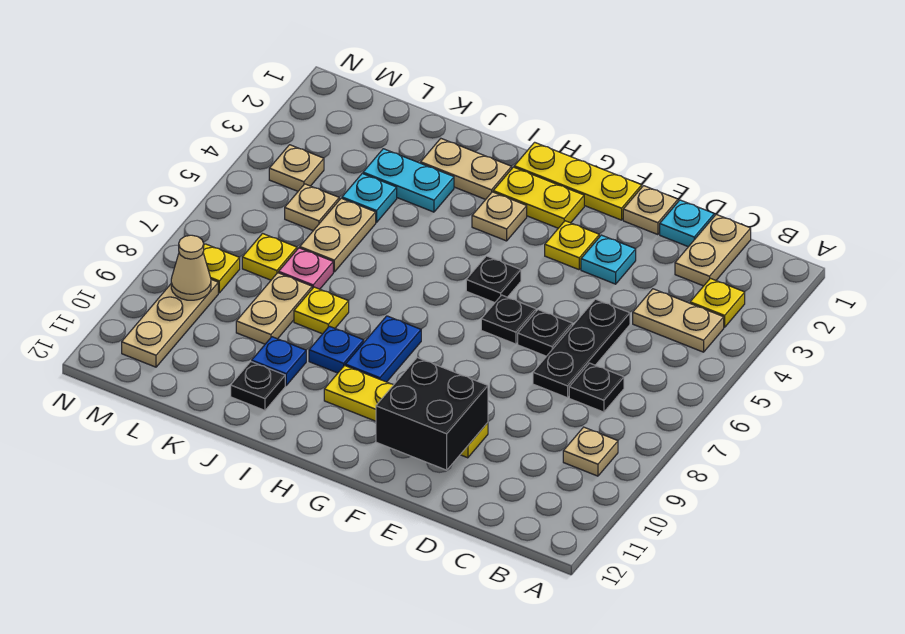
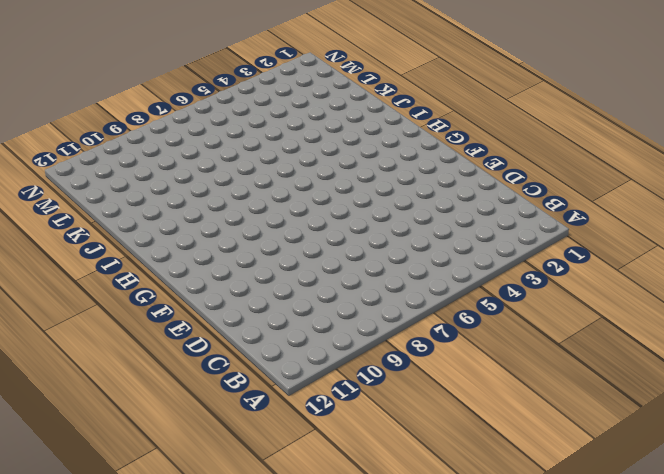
none -> yellow plate B3 level 1
none -> tan plate B4:C4 level 1
none -> tan plate B9 level 1
none -> tan plate C1:C2 level 1

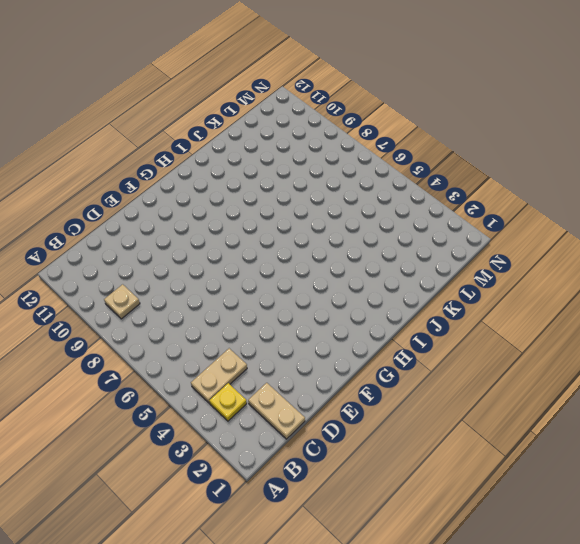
none -> black plate C7 level 1
none -> cyan plate D1 level 1
none -> black plate D5:D7 level 1
none -> tan plate E1 level 1

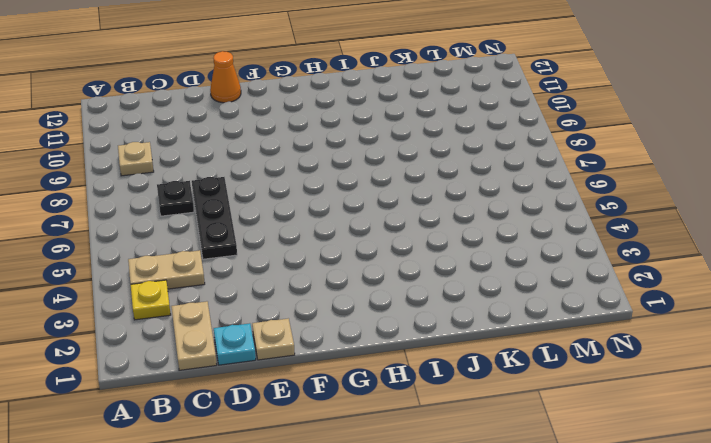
orange cone E12 level 1 -> none
none -> cyan plate E3 level 1
none -> black plate E6 level 1
none -> yellow plate E10:H10 level 1
none -> yellow plate F1:H1 level 1

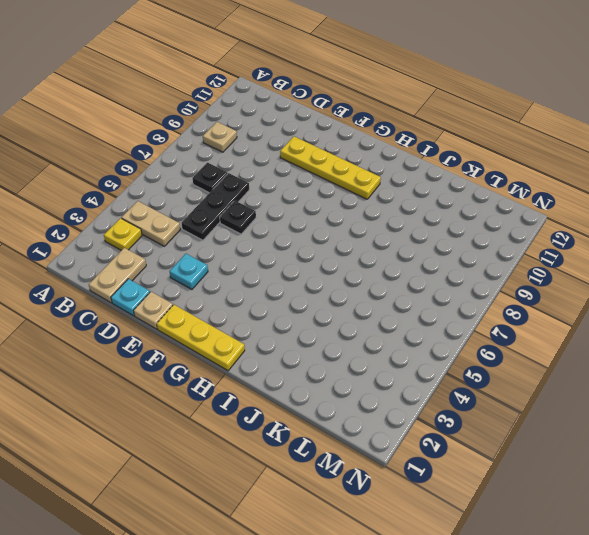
none -> yellow plate F3 level 1
none -> black plate F6 level 1
none -> yellow plate G2:H2 level 1
none -> black plate G5 level 1

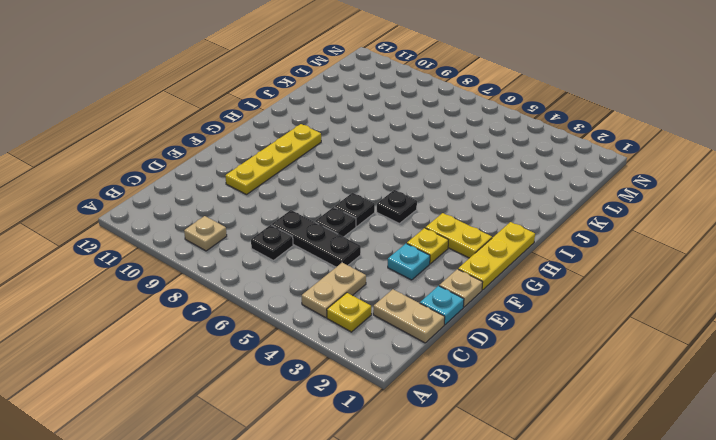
yellow plate G2:G3 level 1 -> yellow plate G2:H2 level 1
none -> tan plate H3 level 1
none -> blue plate H8:H9 level 1
none -> tan plate I2:J2 level 1
none -> blue plate I9 level 1

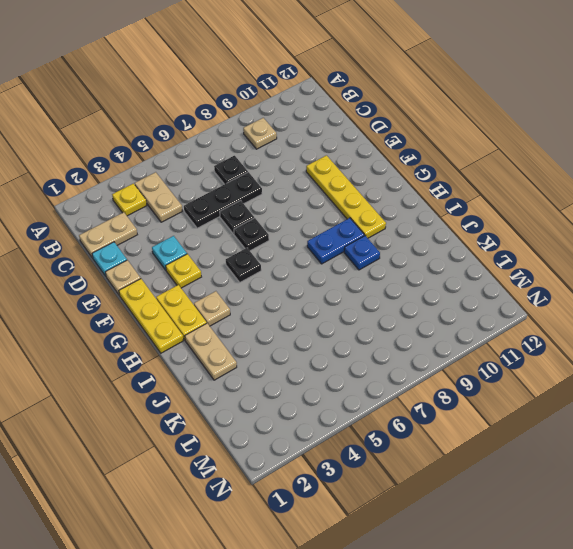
none -> cyan plate J3:K3 level 1
none -> yellow plate J8 level 1
none -> blue plate J10 level 1
none -> black plate J11 level 1

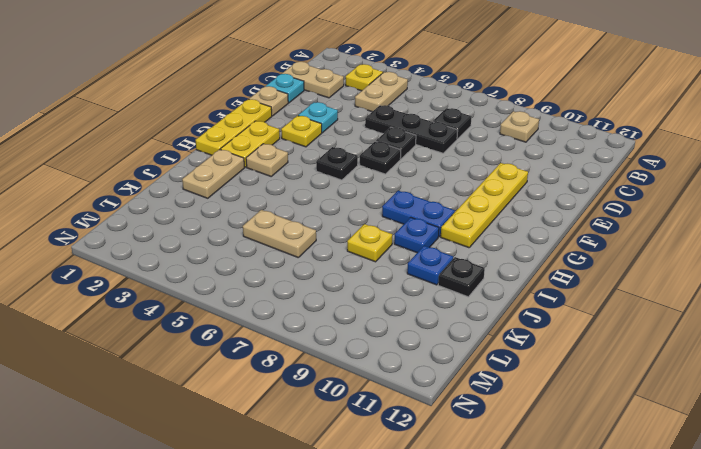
none -> cyan plate J3:K3 level 1
none -> cyan plate K4 level 1
none -> pink plate K7 level 1
none -> tan plate K8:K9 level 1

